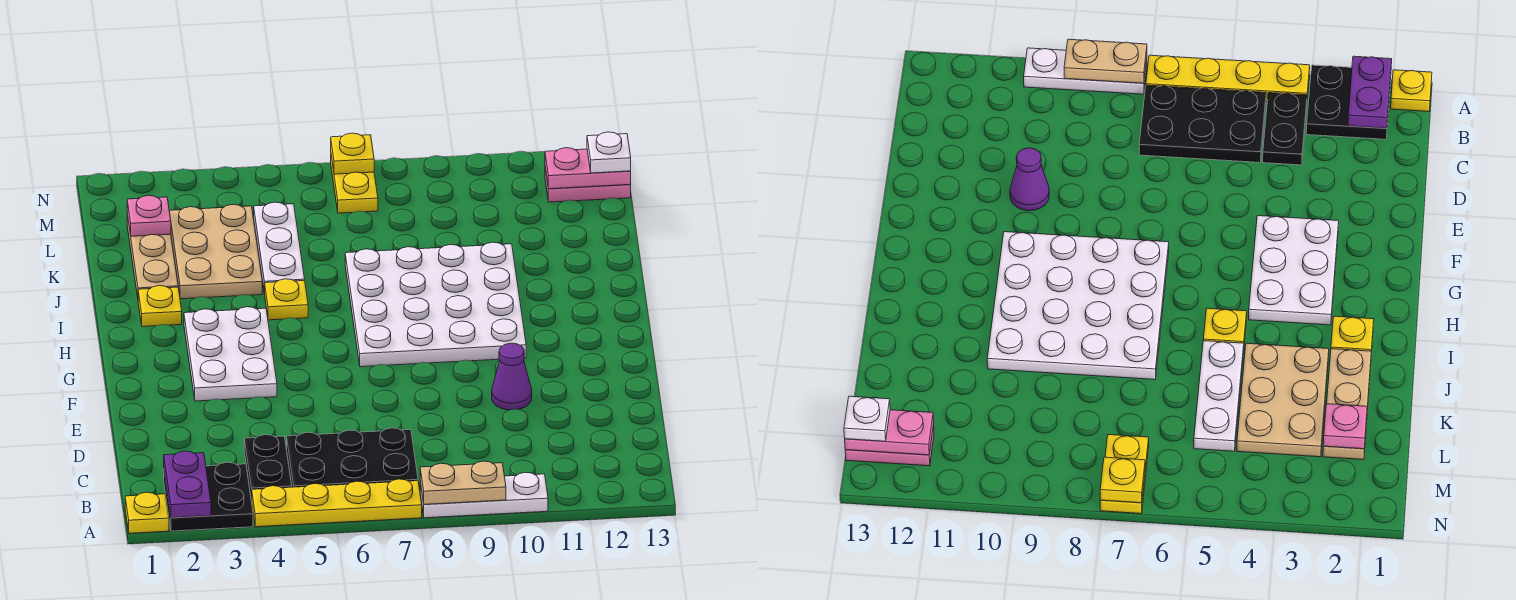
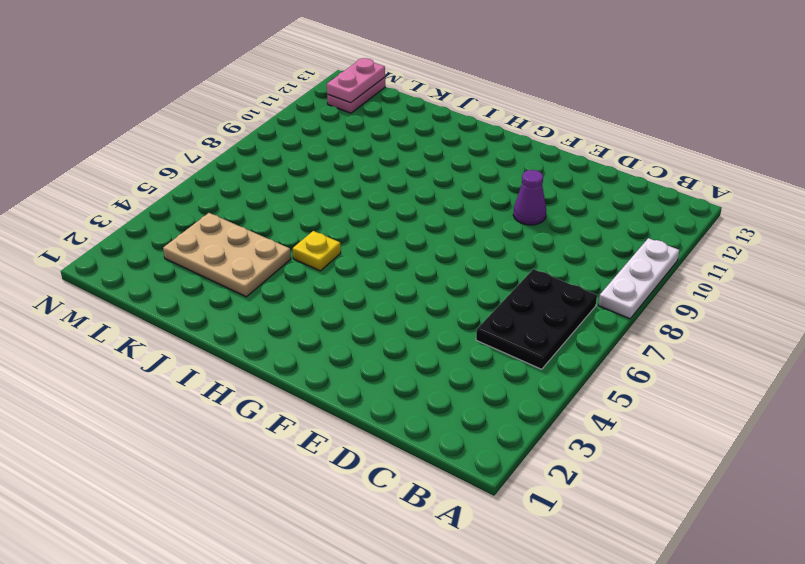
none -> yellow plate A1 level 1
none -> black plate A2:B3 level 1
none -> yellow plate A4:A7 level 1

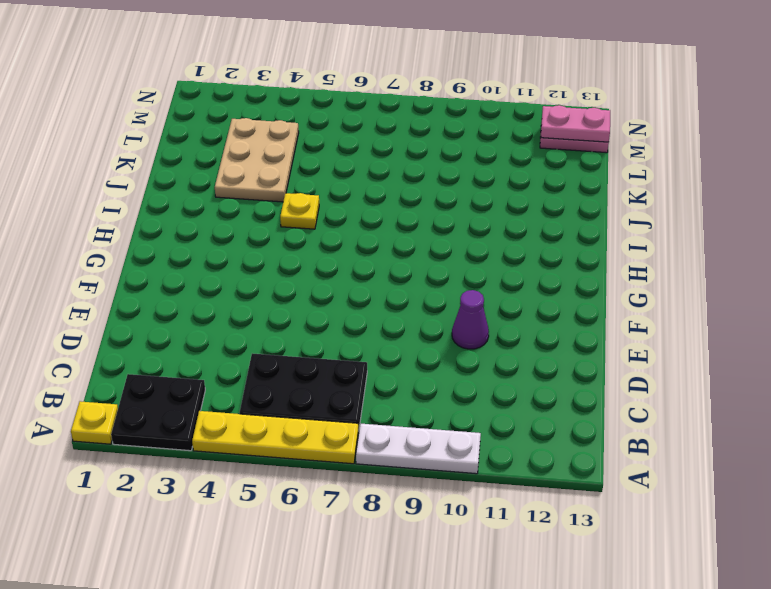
none -> black plate B4:C4 level 1
none -> white plate F3:H4 level 1
none -> white plate G7:J10 level 1

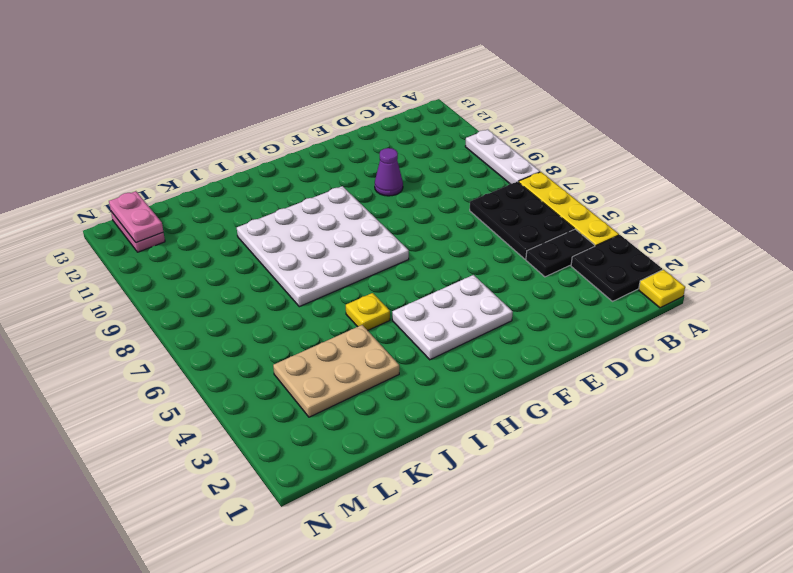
none -> yellow plate I2 level 1
none -> tan plate J2:L2 level 1
none -> white plate J5:L5 level 1

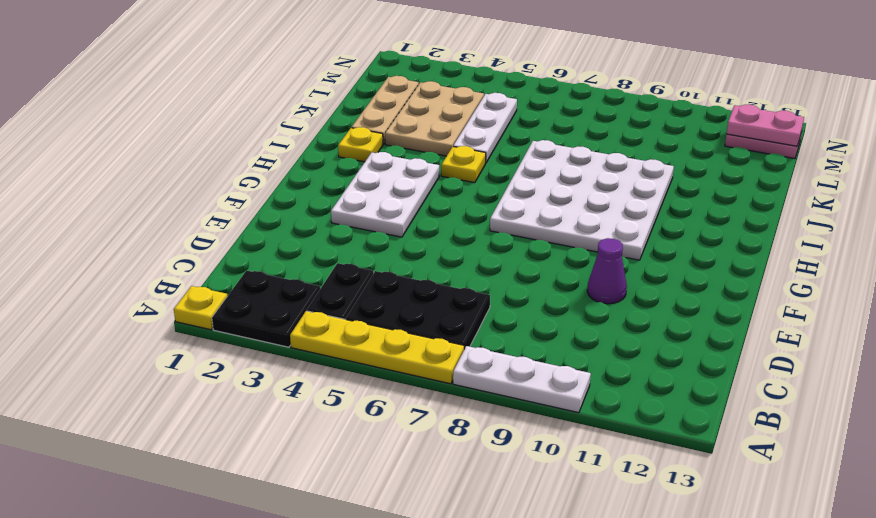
none -> yellow plate M7:N7 level 1
none -> purple plate A2:B2 level 2
none -> tan plate A8:A9 level 2

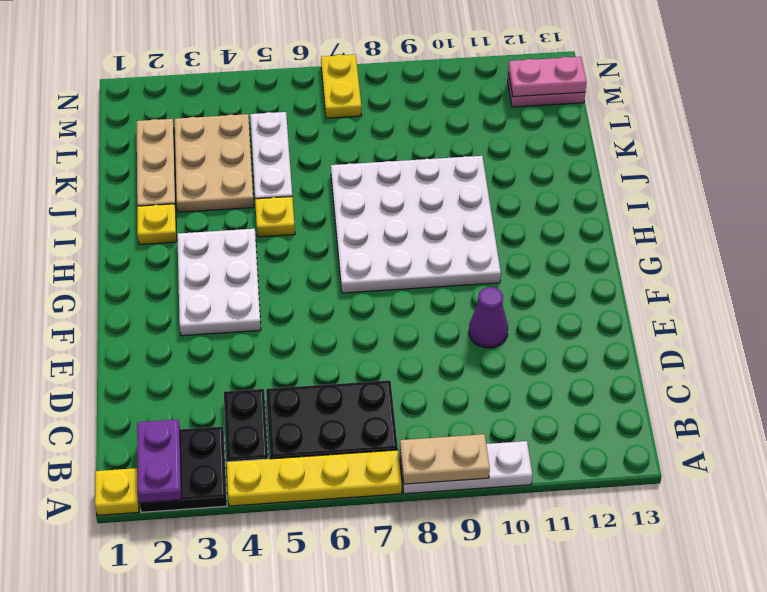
none -> pink plate L2 level 2
none -> yellow plate N7 level 2
none -> white plate M13 level 3

